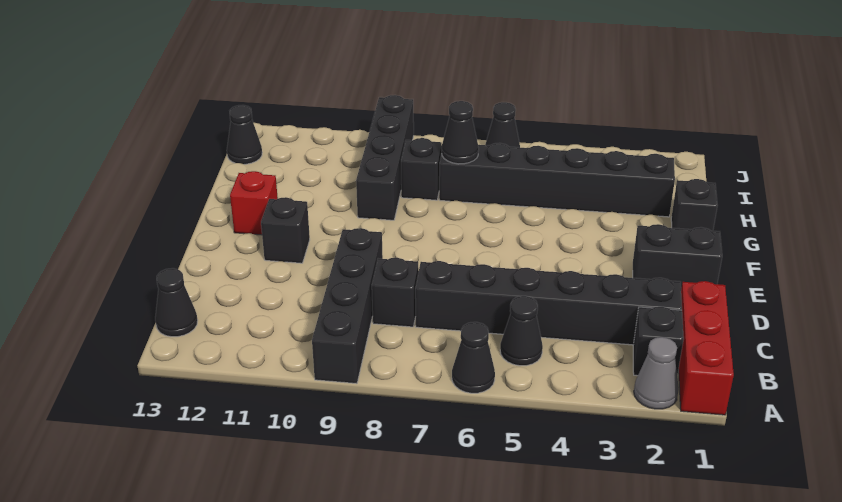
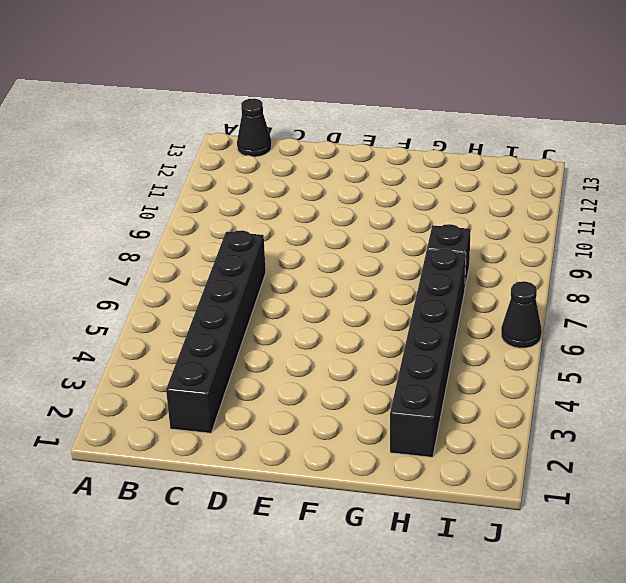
none -> red brick A1:C1 level 1
none -> grey cone A2 level 1
none -> black cone A6 level 1

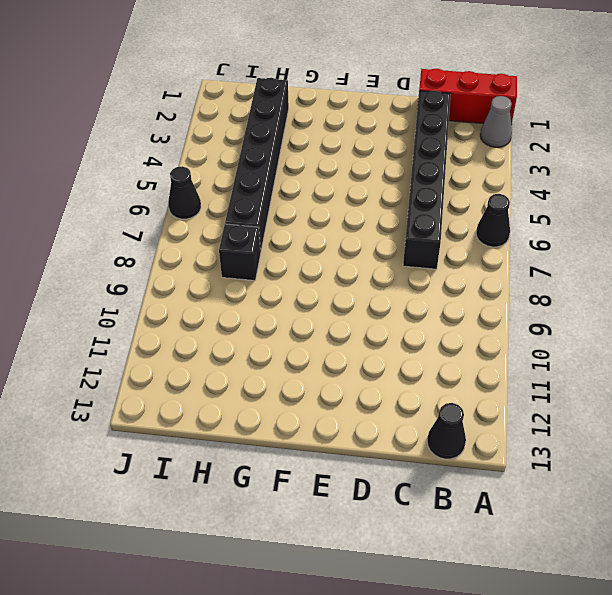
none -> black brick A9:D9 level 1
none -> black brick B2 level 1
none -> black cone B5 level 1

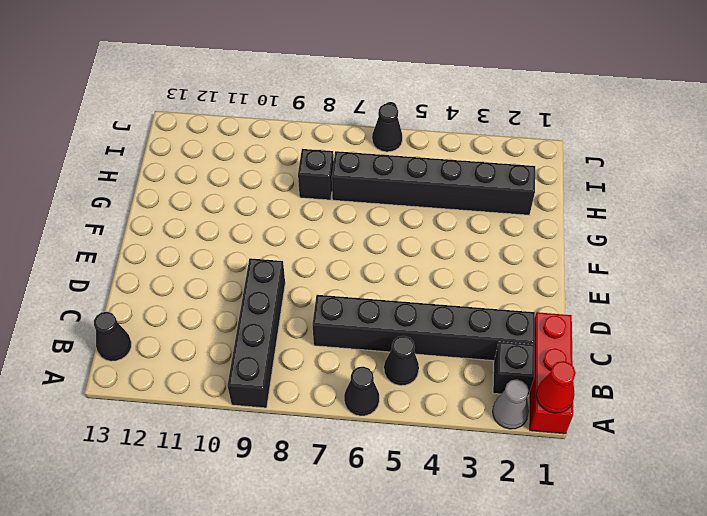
red cone A1 level 2 -> none
none -> black brick C8 level 1
none -> black brick E1:E2 level 1
none -> black brick E11 level 1

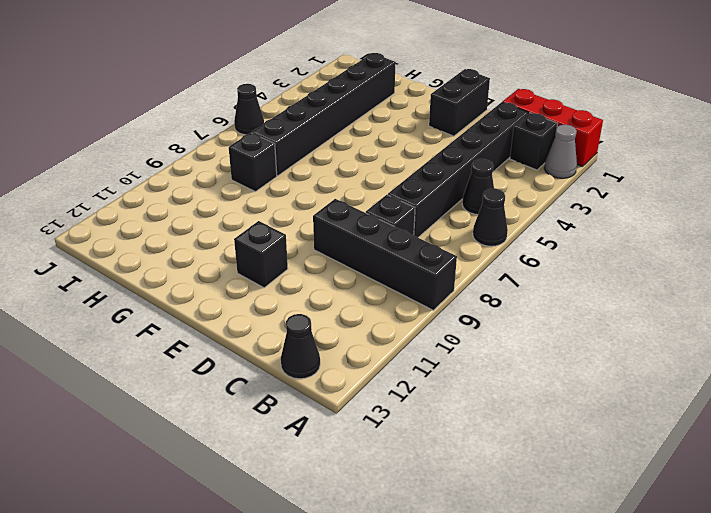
none -> red brick F12 level 1
none -> black brick G1 level 1
none -> black brick G9:J9 level 1

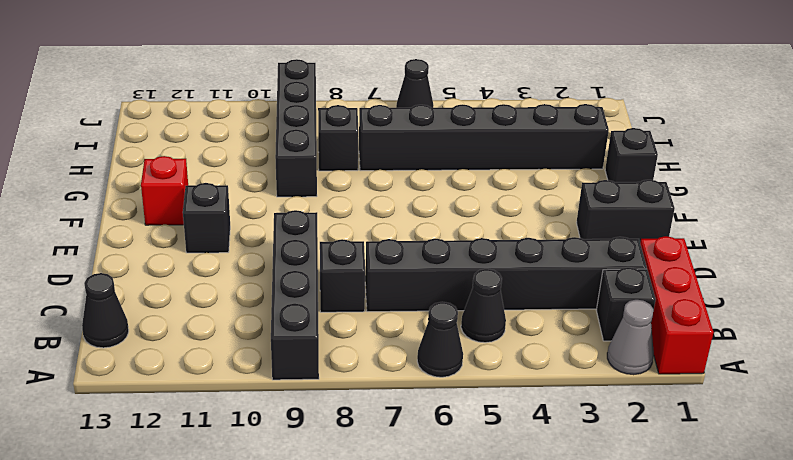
none -> black cone I13 level 1
none -> black cone H7 level 2

